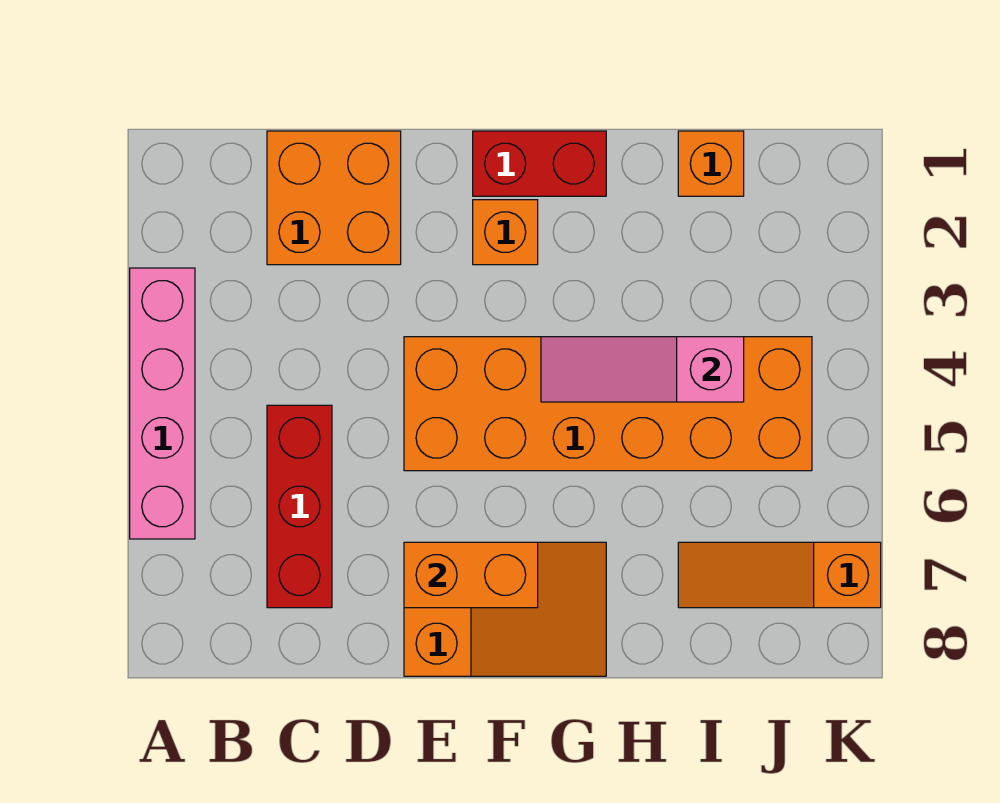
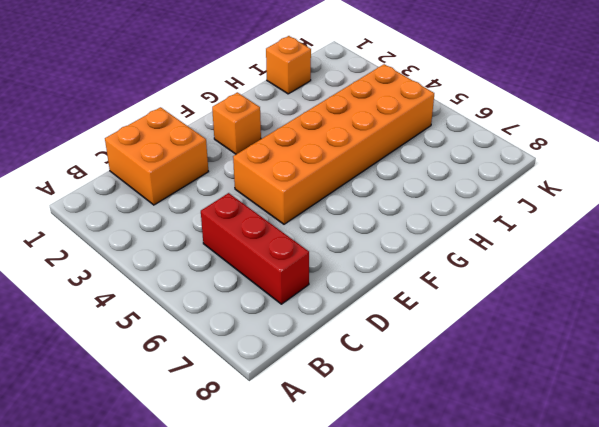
none -> pink brick A3:A6 level 1
none -> orange slope E7:G8 level 1 top E

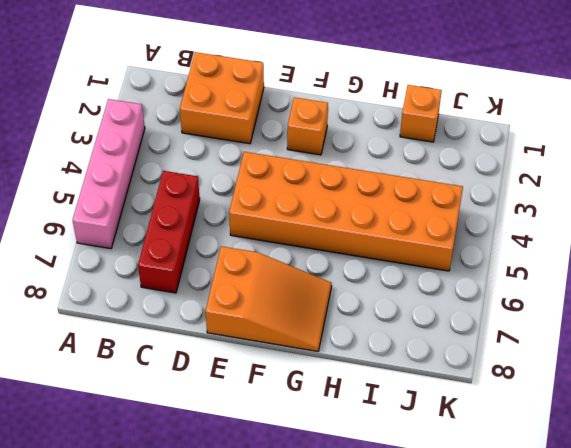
none -> red brick F1:G1 level 1
none -> orange slope I7:K7 level 1 top K

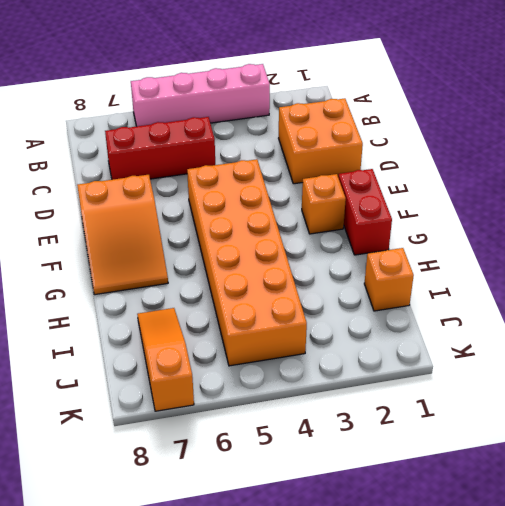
none -> orange brick E7:F7 level 2
none -> pink slope G4:I4 level 2 top I

